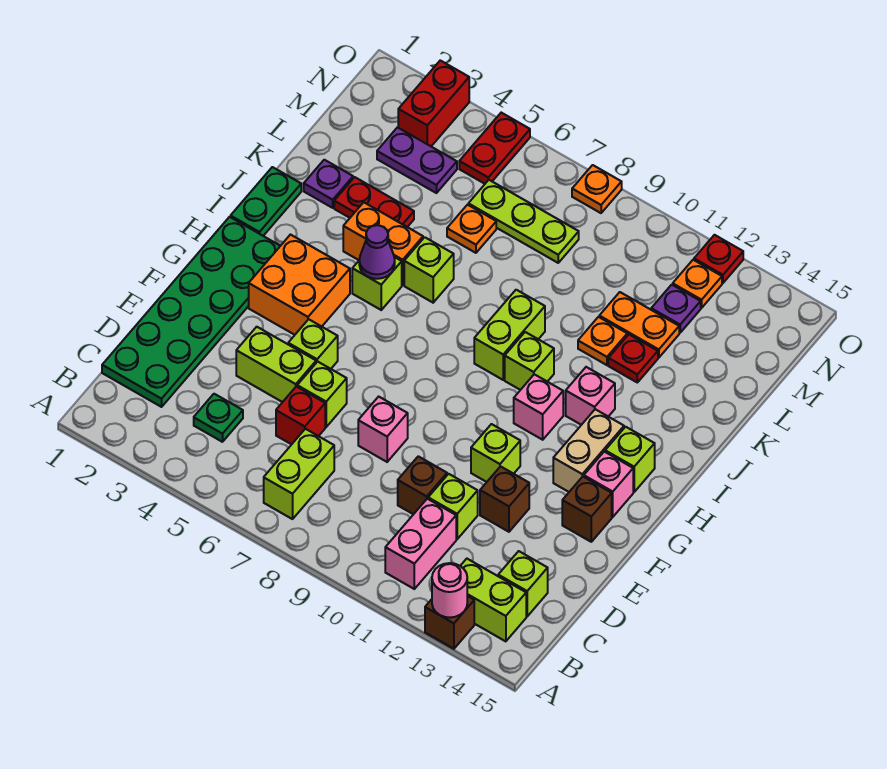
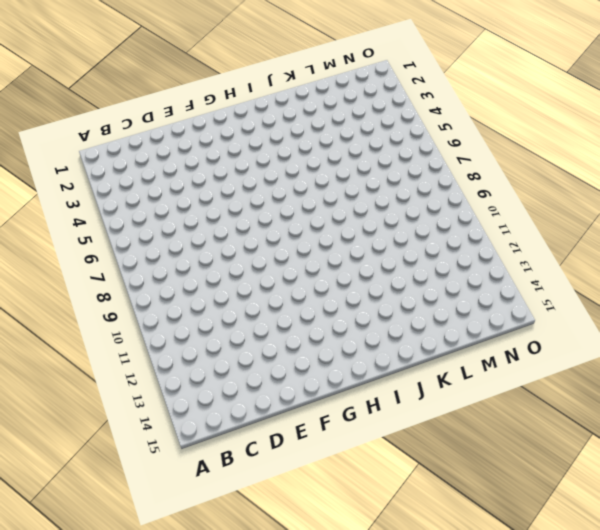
none -> brown brick A13 level 1
none -> lime brick B7:C7 level 1
none -> pink brick B11:C11 level 1
none -> lime brick B13:B14 level 1

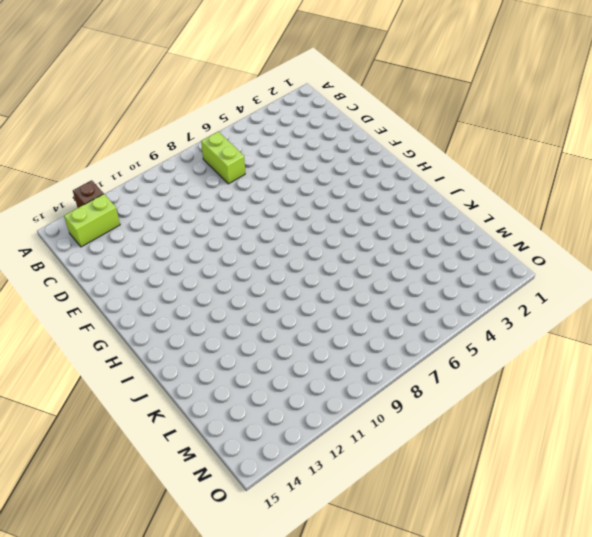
none -> pink brick B11:C11 level 1
none -> green plate C1:H2 level 1
none -> green plate C4 level 1
none -> lime brick C14 level 1

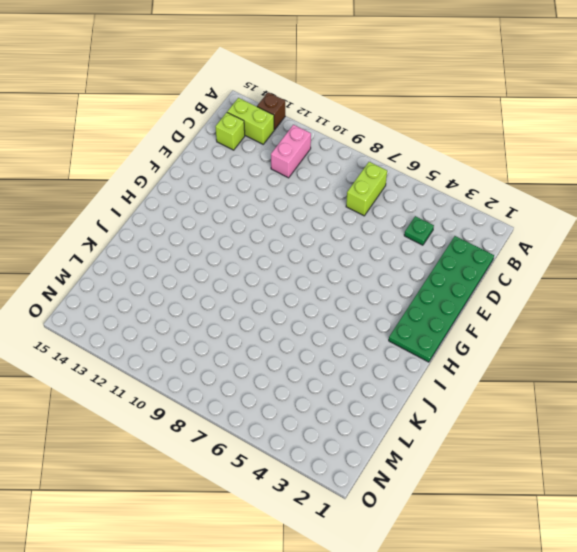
none -> red brick D6 level 1
none -> brown brick D10 level 1
none -> lime brick D11 level 1
none -> lime brick E4:E5 level 1

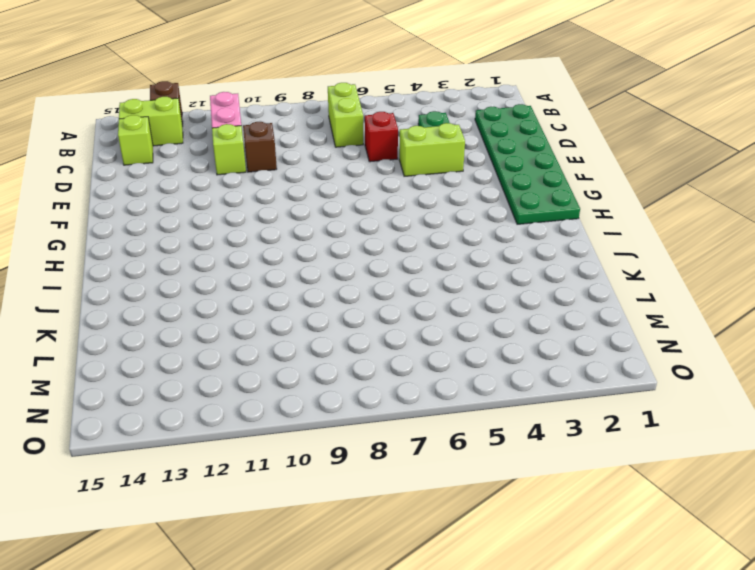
none -> lime brick E6 level 1
none -> pink brick E8 level 1
none -> brown brick E12 level 1
none -> lime brick F5 level 1

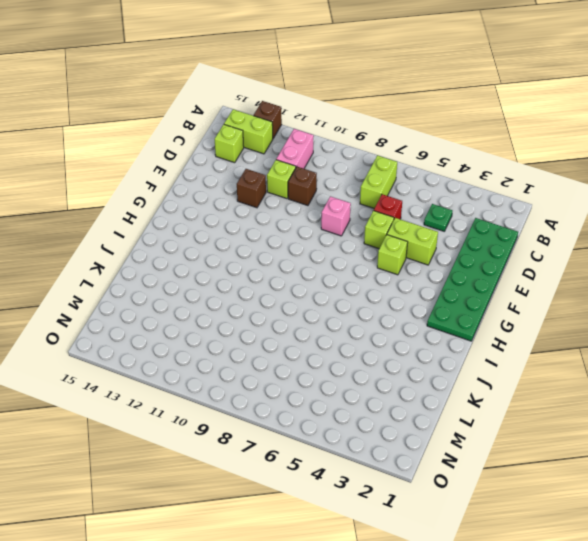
none -> lime brick F11 level 1
none -> brown brick F14 level 1
none -> orange brick G3:H4 level 1
none -> tan brick G13:H13 level 1

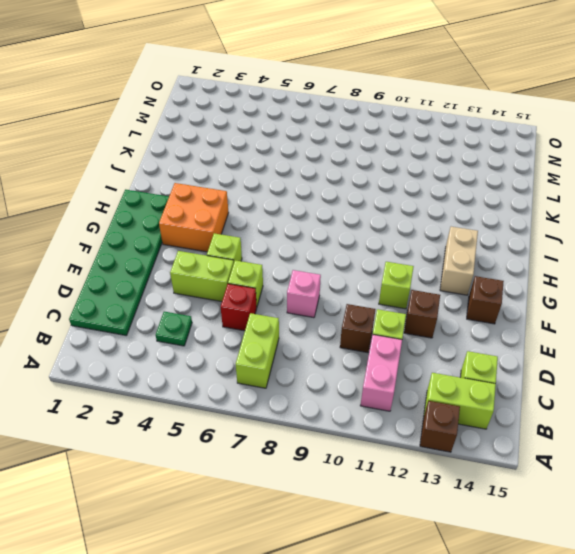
none -> pink brick G14 level 1
none -> pink brick H11 level 1
none -> lime brick H14 level 1
none -> green plate I1:J1 level 1

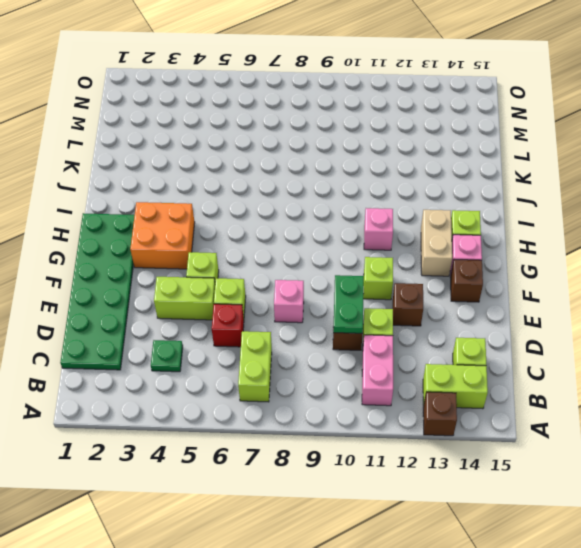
green plate D10:E10 level 2 -> green plate I1:J1 level 1
none -> lime brick I5 level 1
none -> lime brick I9:J9 level 1
none -> lime brick I10 level 1
none -> pink brick I12 level 1

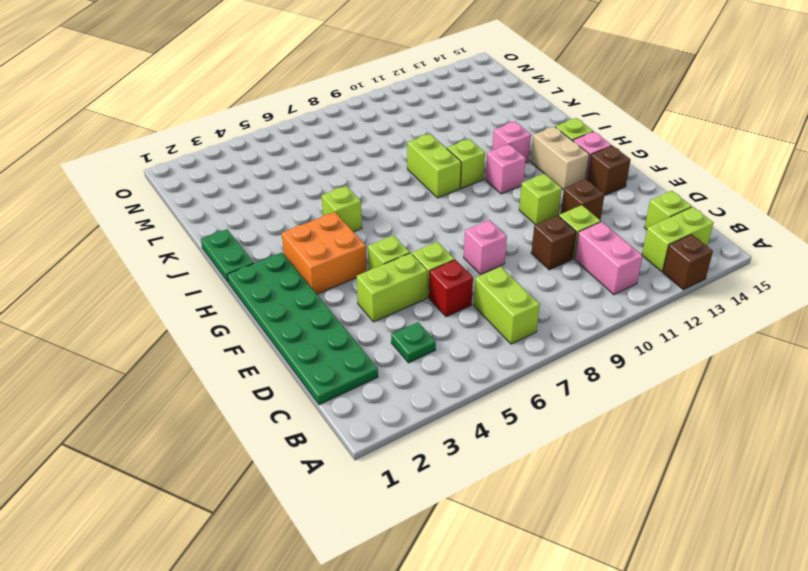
none -> orange brick J4:J5 level 1
none -> lime brick J6 level 1
none -> purple plate K2 level 1
none -> red plate K3:K4 level 1

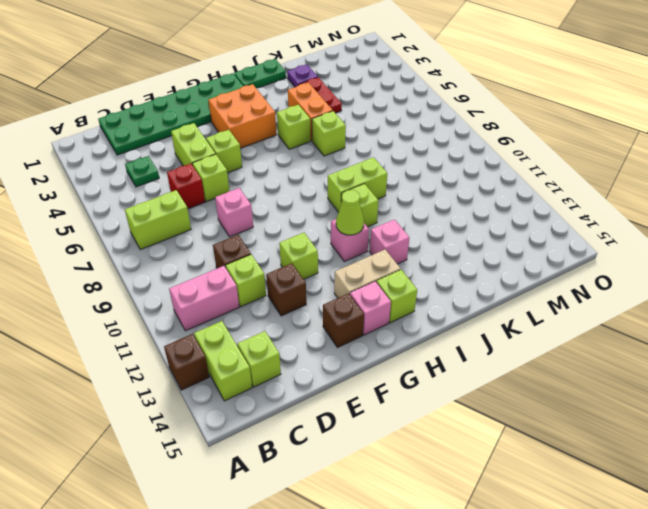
lime cone H11 level 2 -> none
none -> orange plate K11 level 1
none -> red plate K12 level 1
none -> orange plate L6 level 1
none -> orange plate L11:L12 level 1

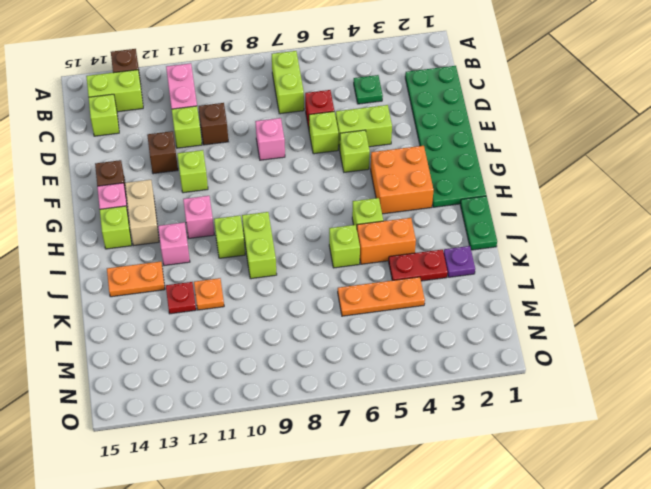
orange plate J13:J14 level 1 -> orange plate L11:L12 level 1
orange plate L4:L6 level 1 -> orange plate L6 level 1
none -> purple plate M3:M4 level 1
none -> lime plate M6:M8 level 1
none -> purple plate M12 level 1
none -> red brick N3:O3 level 1

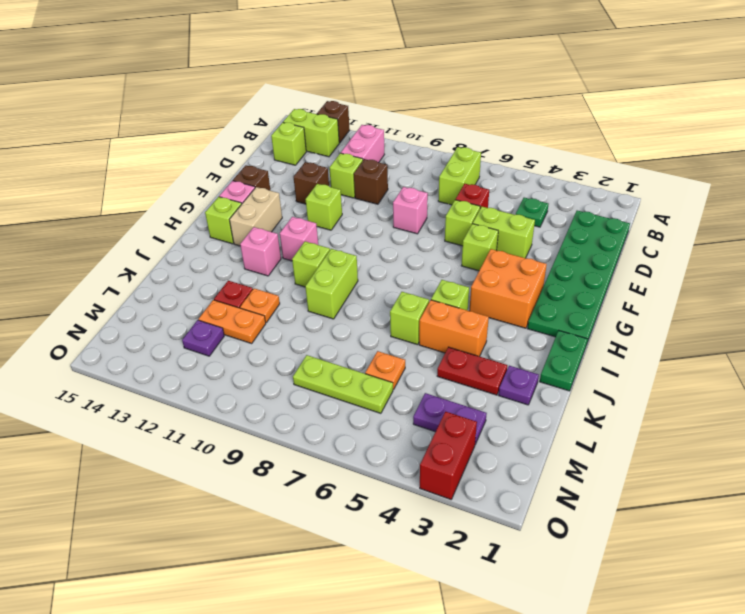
none -> red plate N5:O5 level 1
none -> orange plate N12 level 1
none -> orange plate O8 level 1
none -> red plate O12 level 1

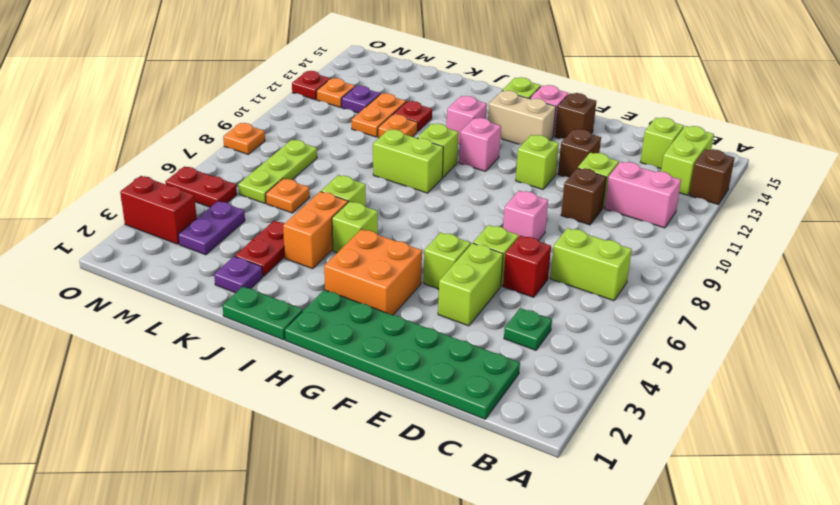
none -> pink round brick A13 level 2
none -> purple cone I5 level 2

